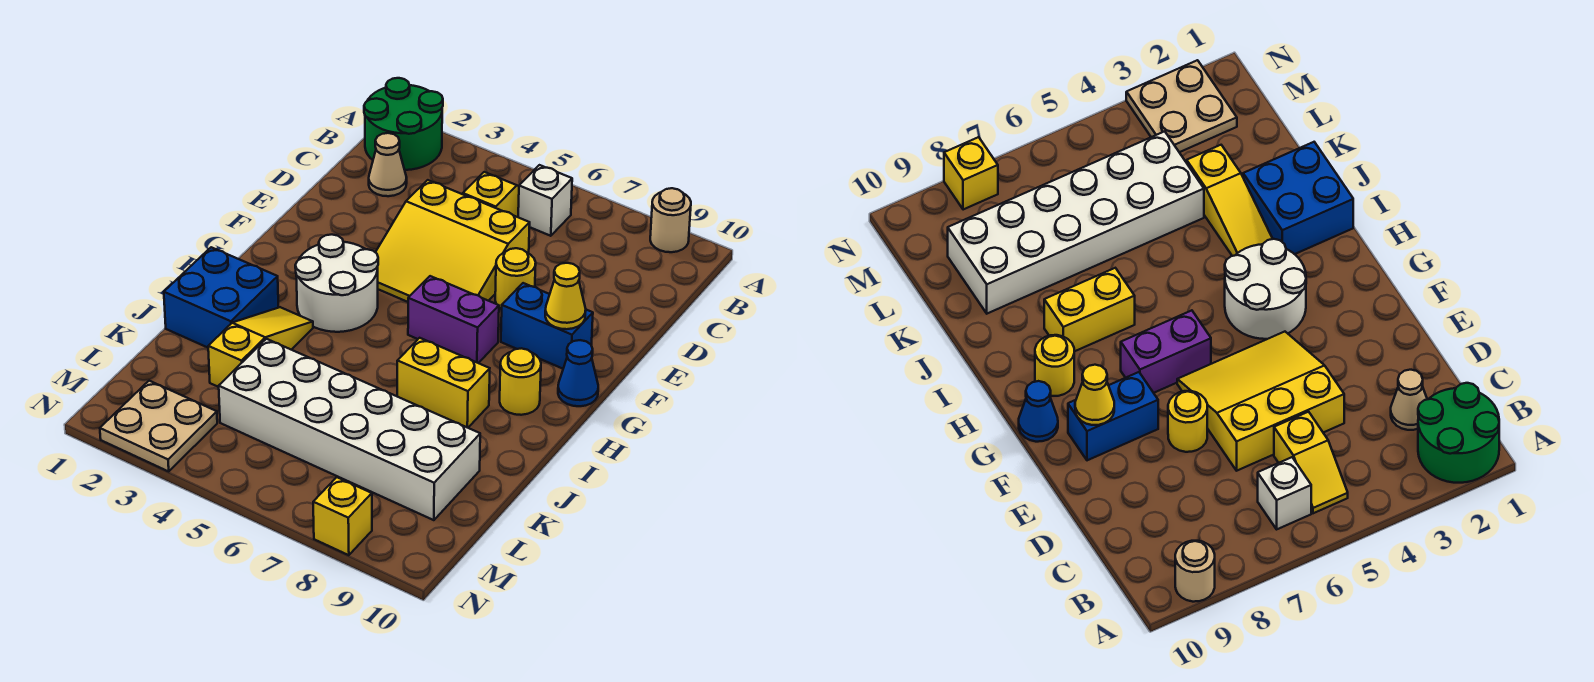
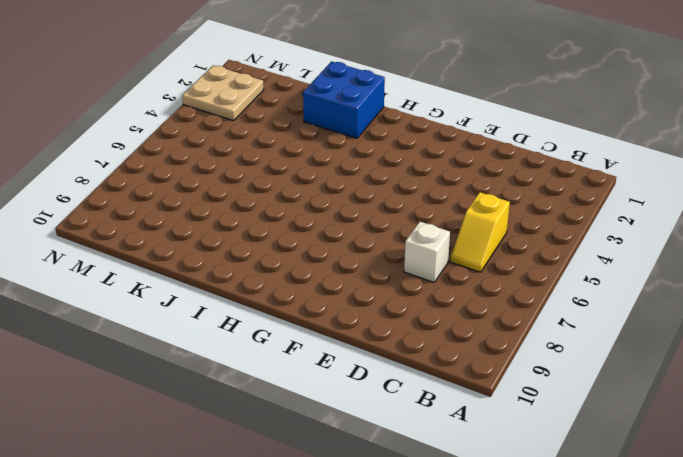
yellow slope C5:C6 level 1 top 5 -> yellow slope B5:C5 level 1 top C
white brick D7 level 1 -> white brick B6 level 1
none -> green round brick A1:B2 level 1
none -> tan round brick A9 level 1
none -> tan cone C2 level 1

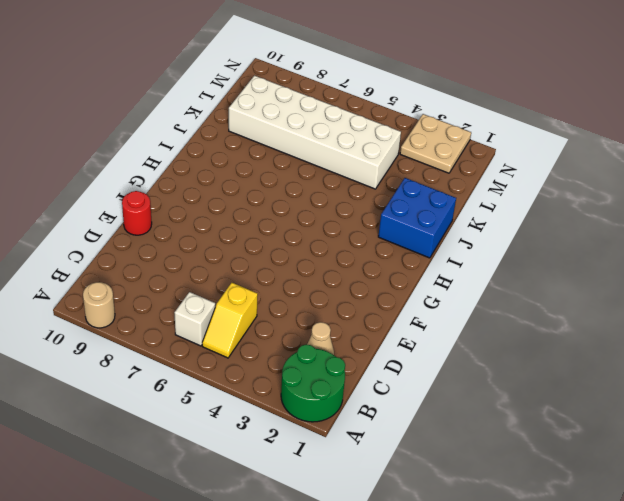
red round brick E10 level 1 -> none
none -> yellow slope D4:F6 level 1 top D
none -> yellow round brick E7 level 1
none -> blue brick F8:F9 level 1

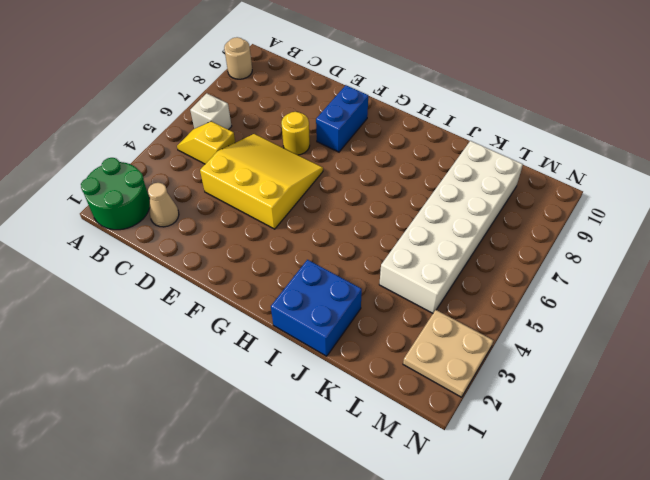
yellow slope D4:F6 level 1 top 4 -> yellow slope D4:F6 level 1 top D
none -> white round brick G3:H4 level 1
none -> purple brick G6:G7 level 1
none -> blue cone G10 level 1

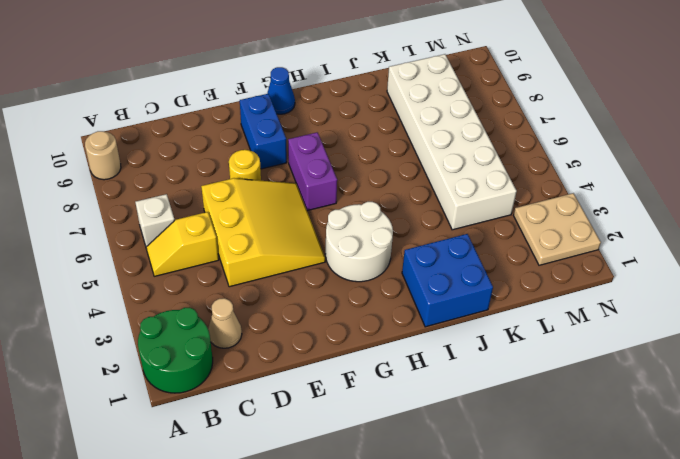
none -> yellow round brick H9 level 1
none -> yellow slope I3:K3 level 1 top K
none -> yellow brick I7:I8 level 1

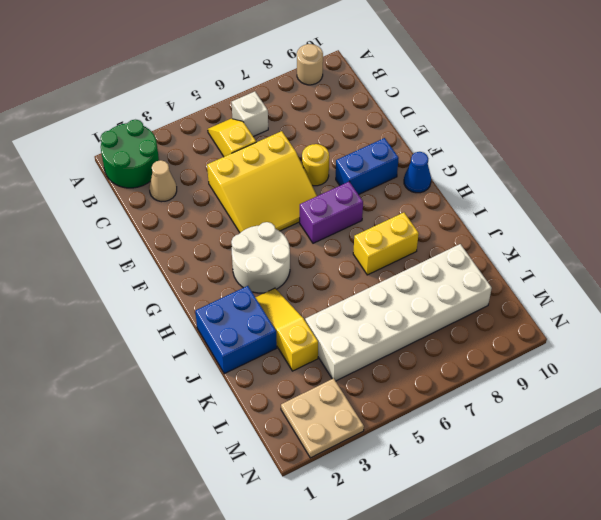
none -> yellow round brick H9 level 1
none -> yellow brick N8 level 1
none -> yellow cone F9 level 2

